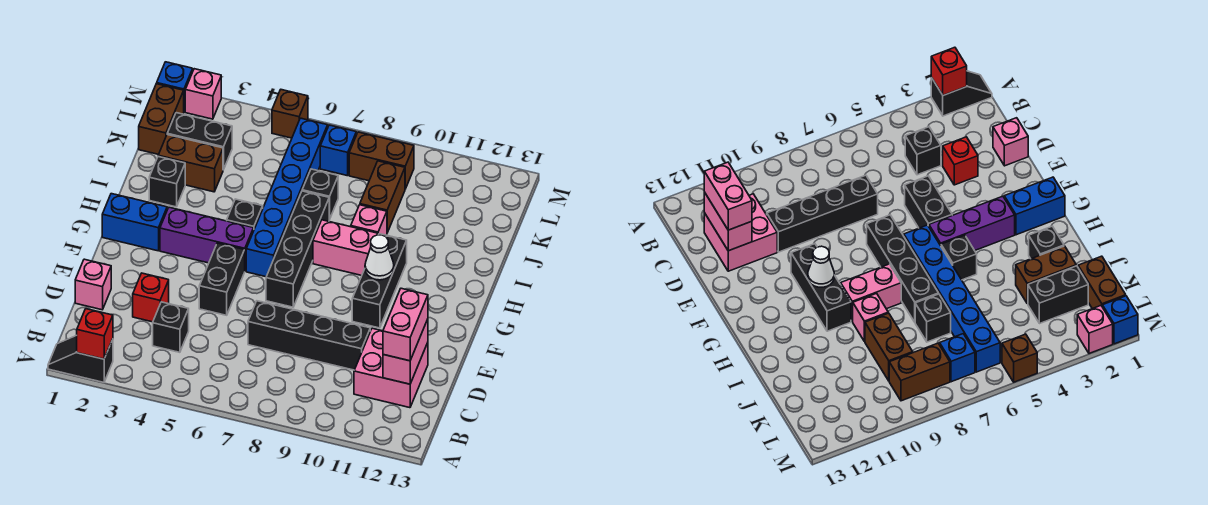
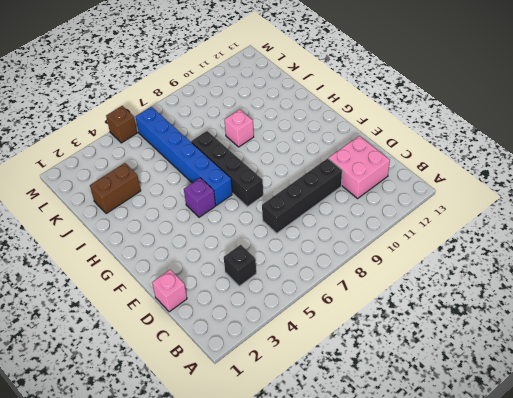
purple brick G5 level 1 -> purple brick G3:G5 level 1
none -> black slope A1:A2 level 1 top 2
none -> red brick D3 level 1
none -> black brick E5:F5 level 1
none -> black brick F10:H10 level 1

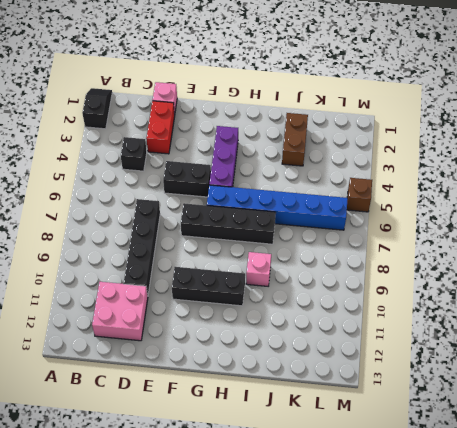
red brick D2:D3 level 1 -> red brick D3 level 1
none -> blue brick G1:G2 level 1
none -> black brick H5 level 1
none -> pink brick H8:H9 level 1
none -> black brick I2 level 1

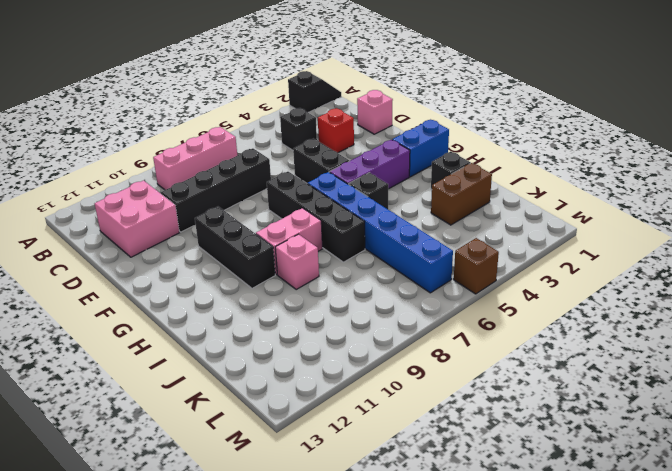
pink brick B7:B9 level 1 -> none
none -> black brick J7 level 1
none -> brown brick J9:K9 level 1
none -> brown brick K1:L1 level 1
none -> black brick K2:K3 level 1

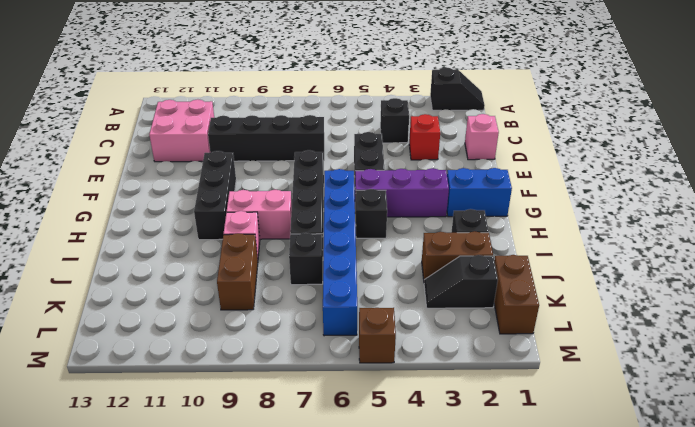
black slope K2:K3 level 1 top 2 -> black brick K2:K3 level 1
none -> blue brick L7 level 1
none -> brown brick L8:L9 level 1
none -> blue brick M1 level 1
none -> pink brick M2 level 1

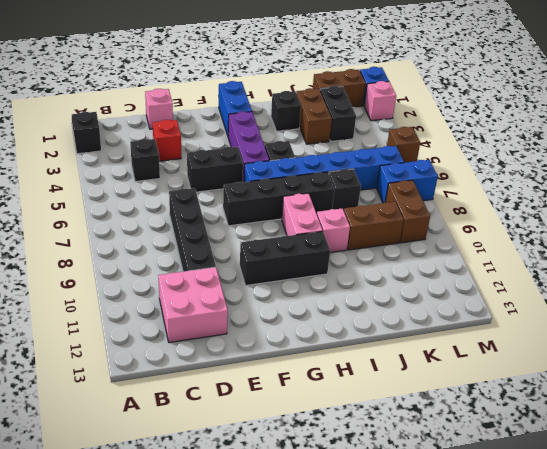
blue brick L7:M7 level 1 -> blue brick L7 level 1
none -> red brick A2 level 2
none -> pink brick C12:D12 level 2
none -> white cone G10 level 2
none -> pink brick C12:D12 level 3

